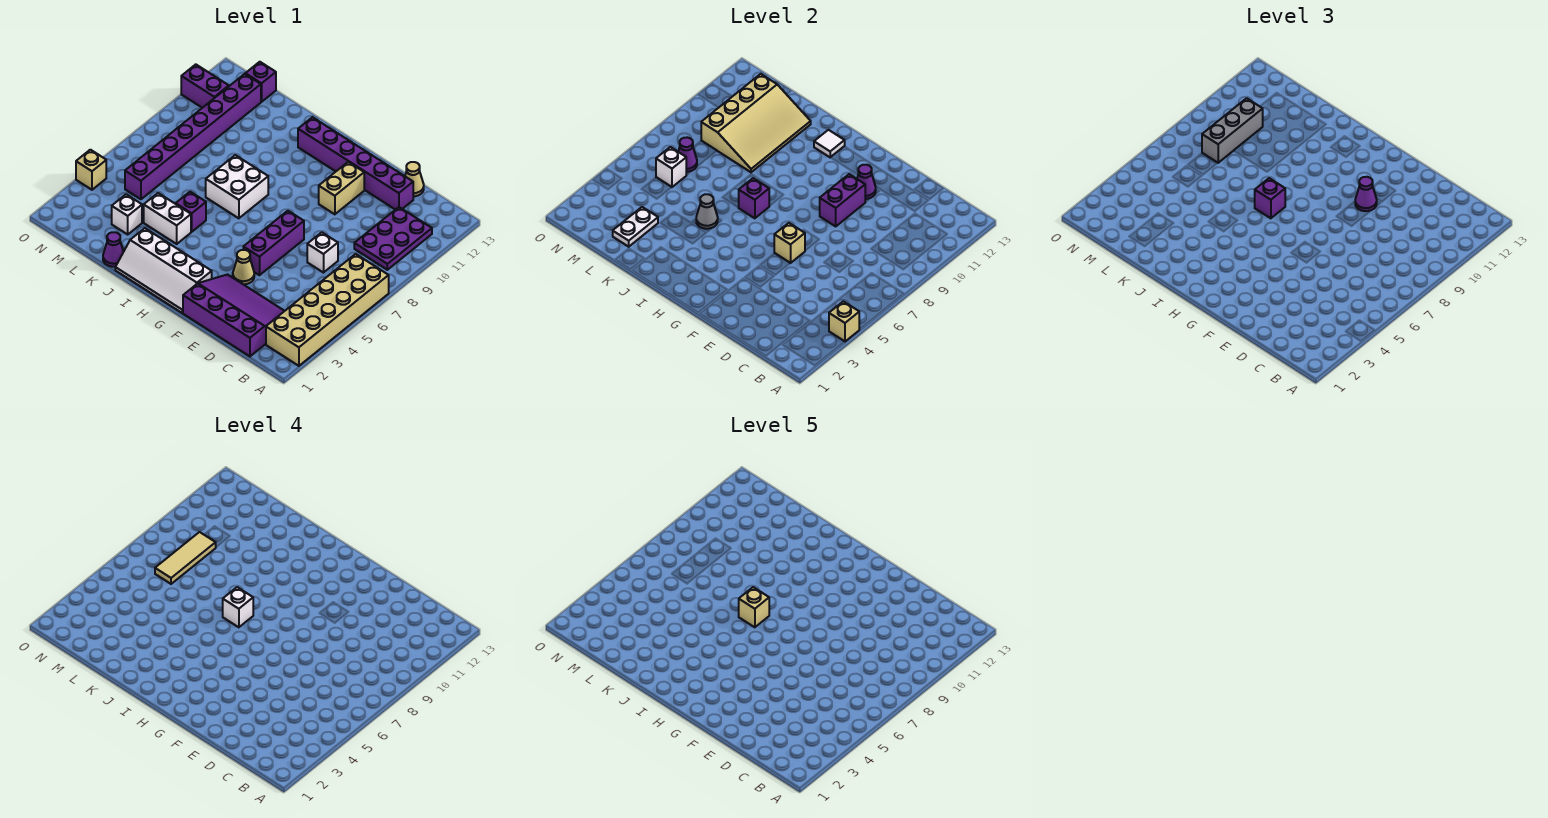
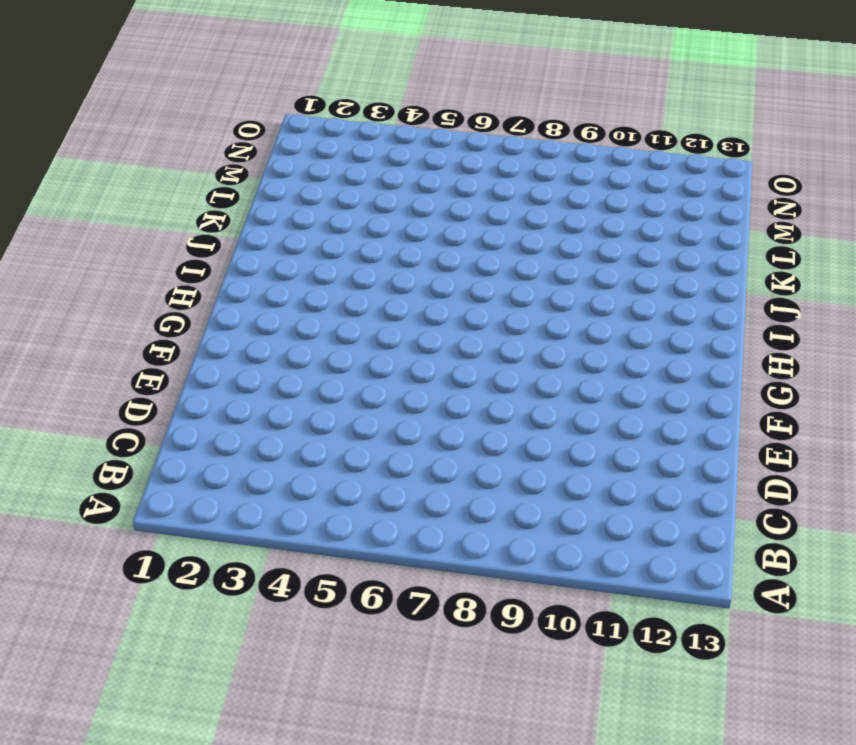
none -> tan brick A2:B7 level 1
none -> purple plate B9:C11 level 1
none -> purple slope C1:F3 level 1 top 1
none -> white brick D7 level 1

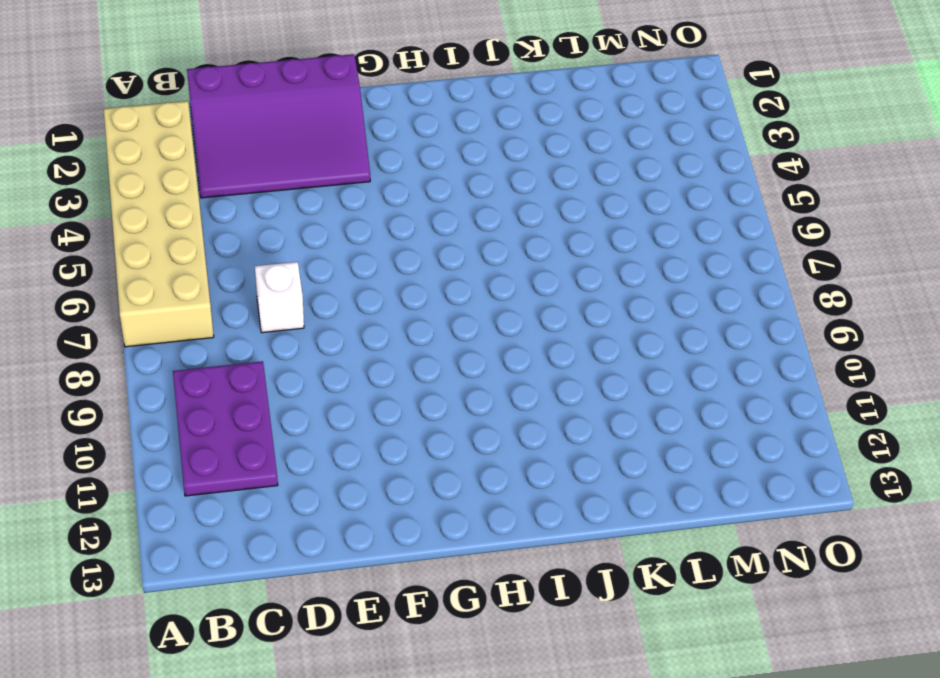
none -> purple brick D12:I12 level 1
none -> tan cone D13 level 1
none -> tan cone F4 level 1
none -> purple brick F5:F7 level 1

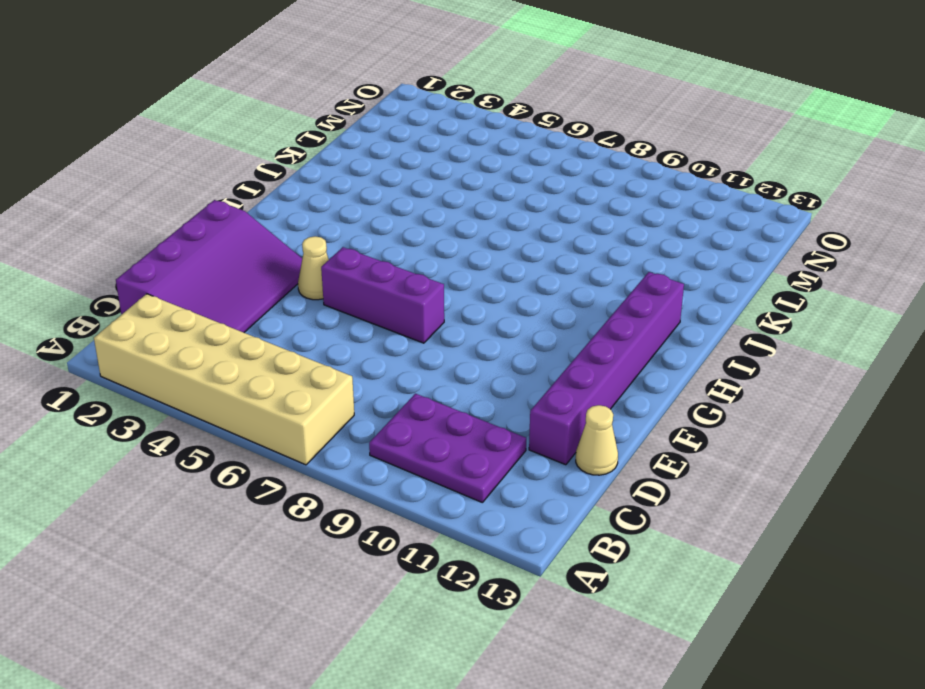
none -> white brick D7 level 1
none -> tan brick F10:F11 level 1
none -> white slope G1:J2 level 1 top 2
none -> white brick I7:J8 level 1

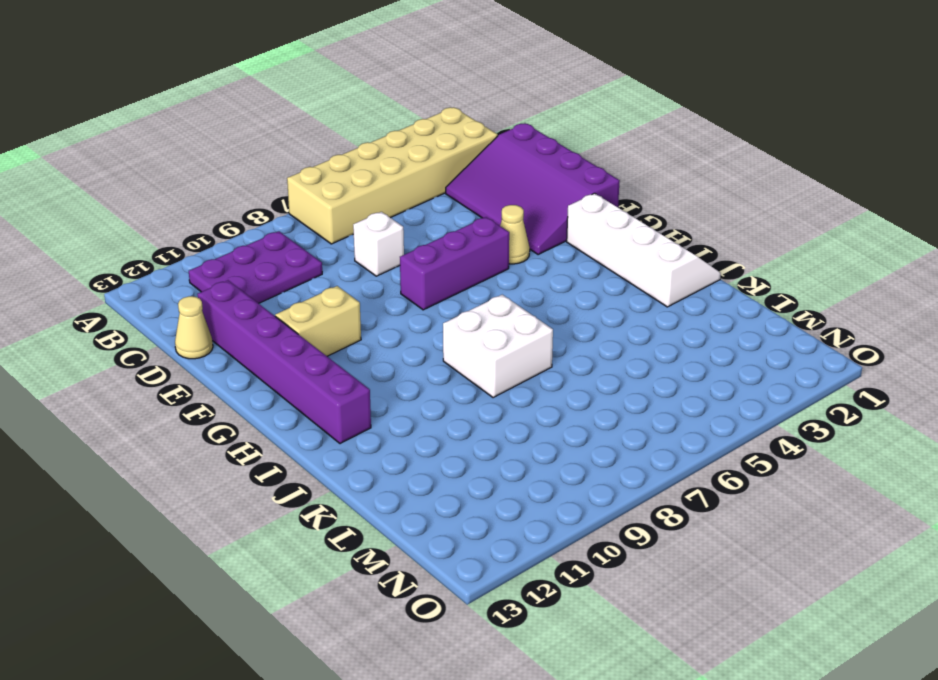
none -> white brick J4:K4 level 1
none -> purple brick J5 level 1
none -> purple cone K1 level 1
none -> white brick L3 level 1

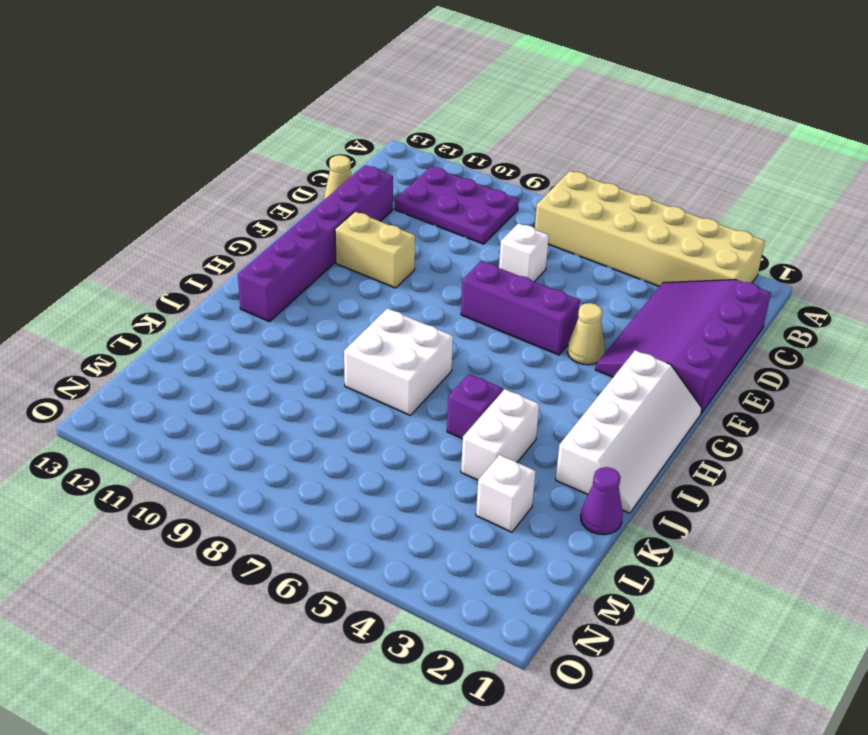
none -> purple brick M5:M12 level 1
none -> purple brick M13 level 1
none -> purple brick N11:O11 level 1
none -> tan brick O4 level 1

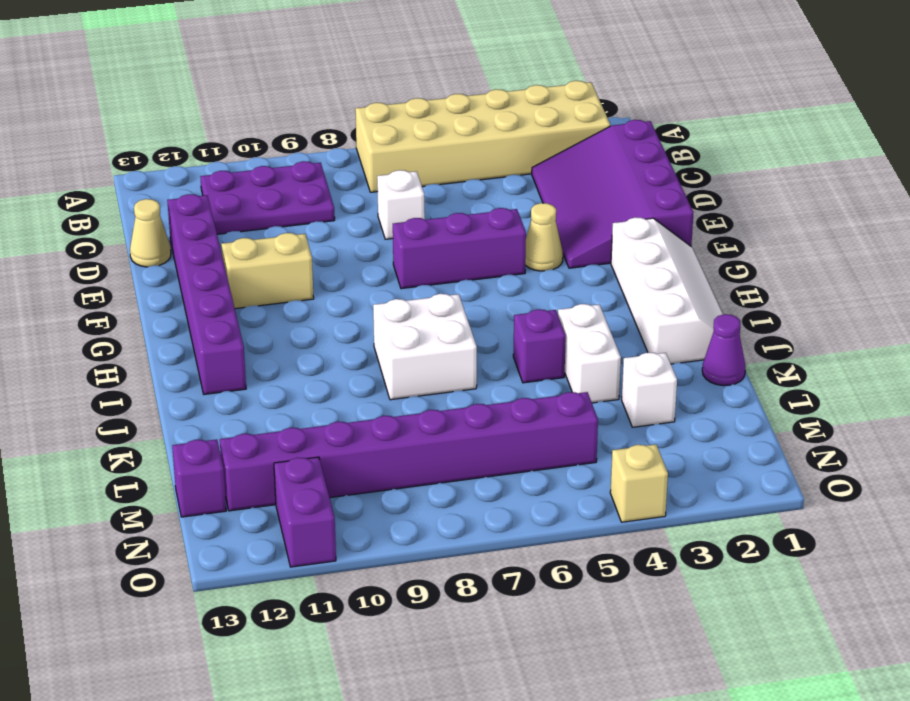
none -> tan brick A4 level 2
none -> tan brick F6 level 2
none -> purple brick F9:F10 level 2
none -> purple cone F11 level 2

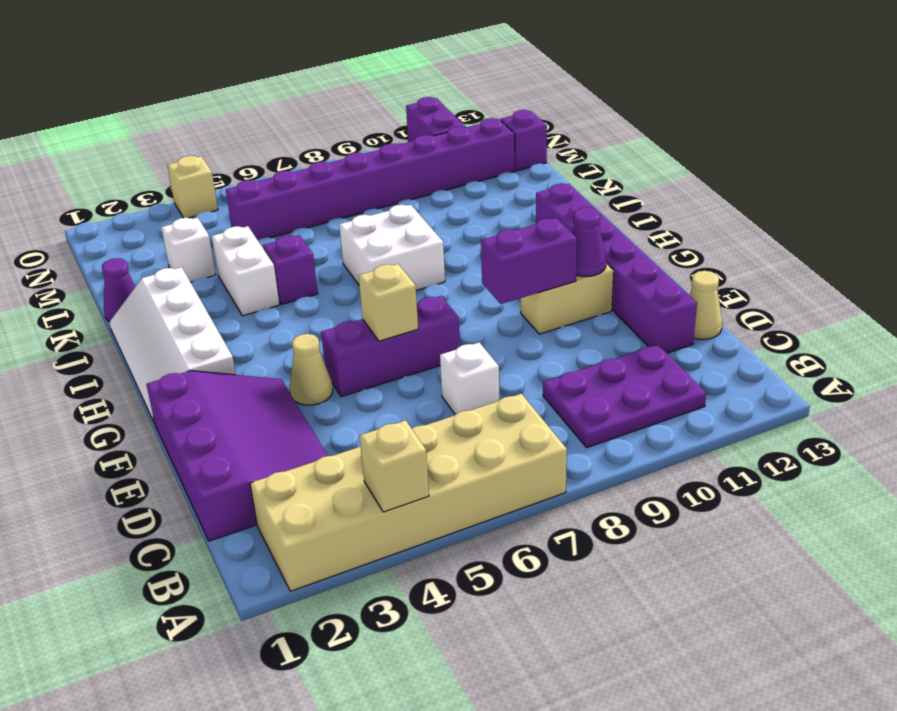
none -> purple brick I7 level 2
none -> white tile I12 level 2
none -> grey cone J5 level 2
none -> tan slope K9:M12 level 2 top M

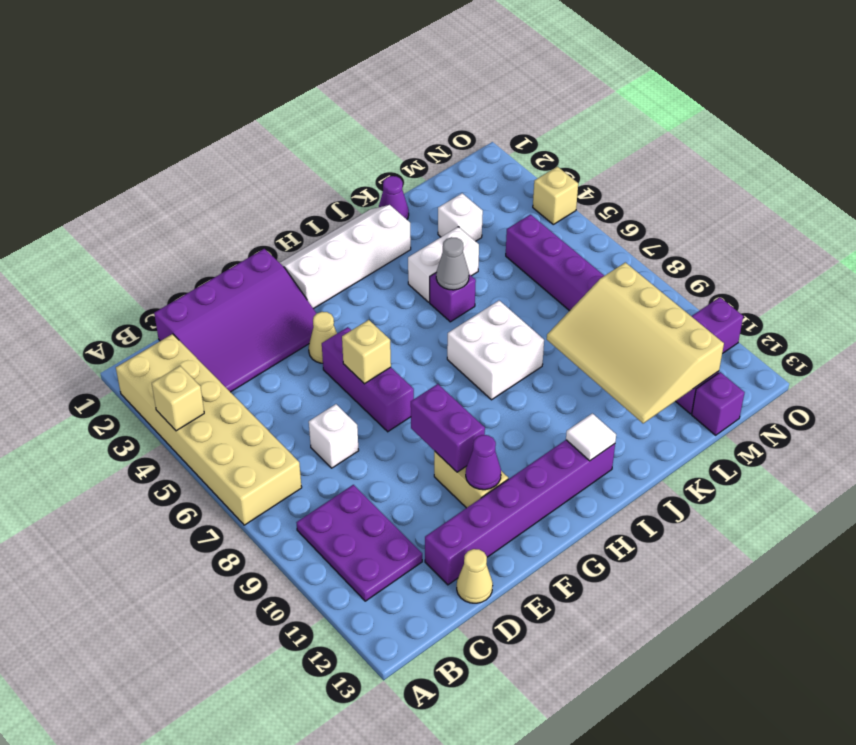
none -> purple brick I7 level 2
none -> white plate L2:L3 level 2
none -> white brick M6 level 2
none -> purple cone M7 level 2

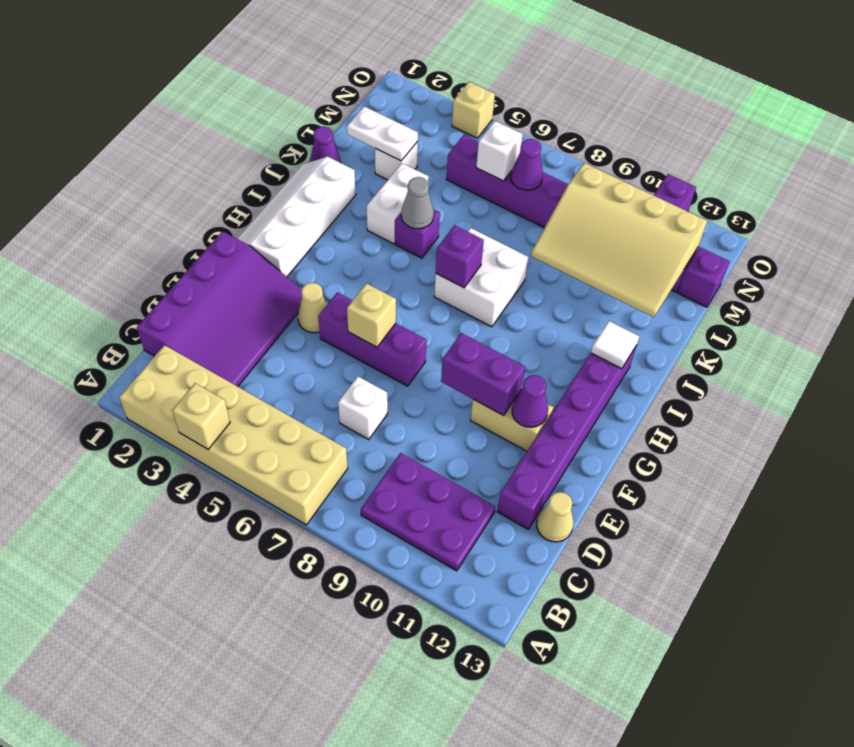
none -> purple cone F10 level 3
none -> purple brick I7 level 3
none -> grey brick M8:M10 level 3
none -> white brick I7 level 4

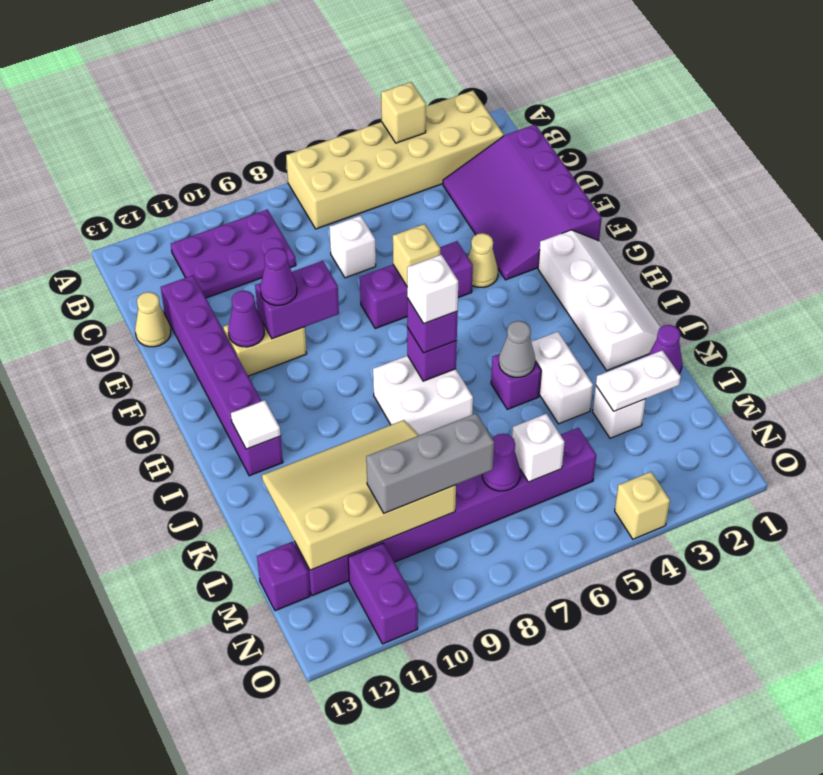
none -> tan tile M7:M9 level 4
none -> tan brick I7 level 5

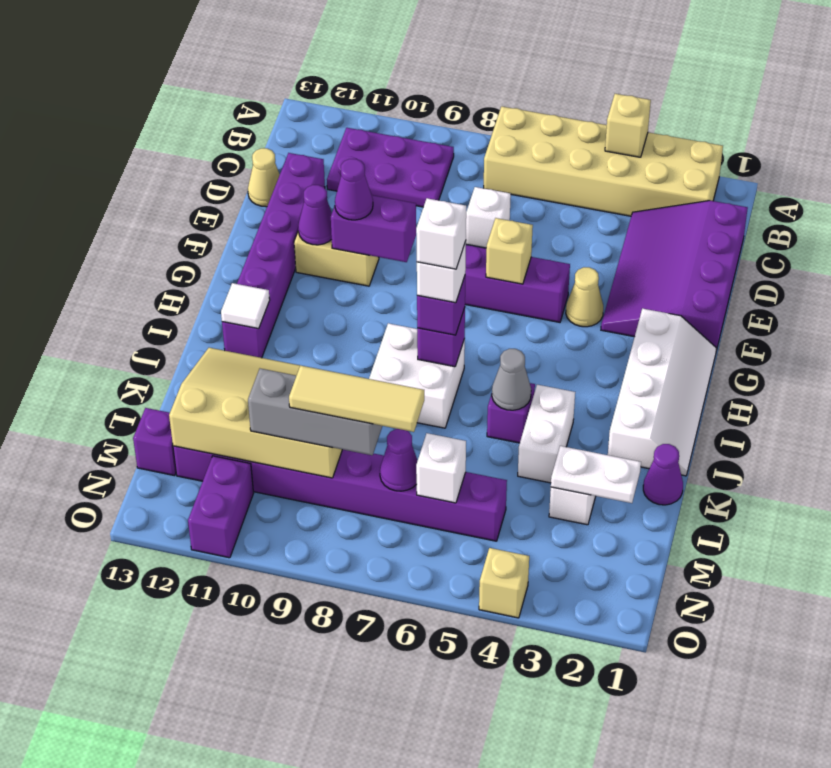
white brick I7 level 5 -> tan brick I7 level 5

